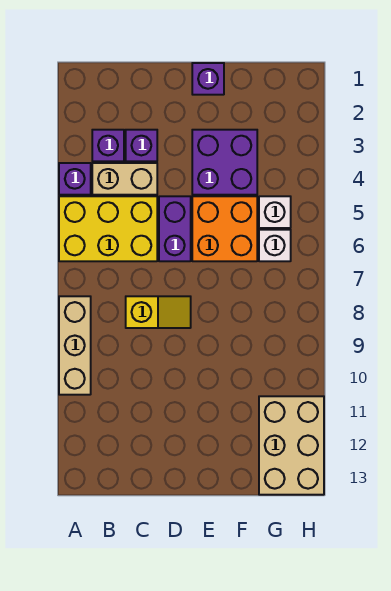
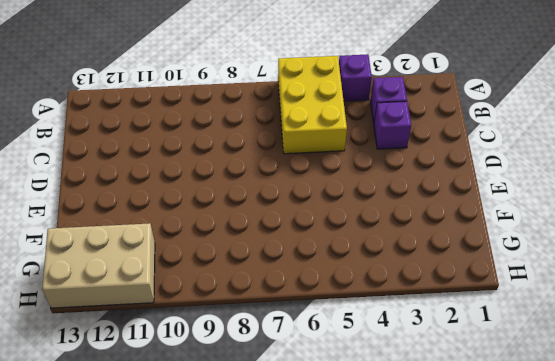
none -> tan brick A8:A10 level 1
none -> tan brick B4:C4 level 1
none -> yellow slope C8:D8 level 1 top C

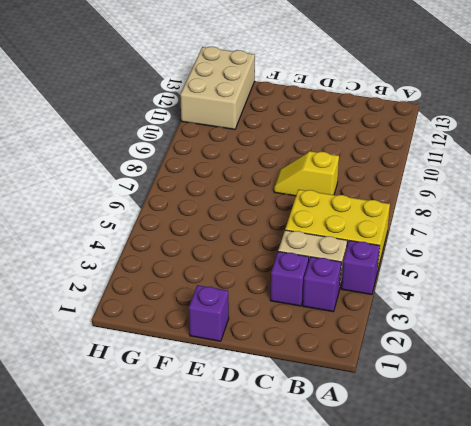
none -> tan brick A8:A10 level 1
none -> purple brick D5:D6 level 1
none -> purple brick E3:F4 level 1

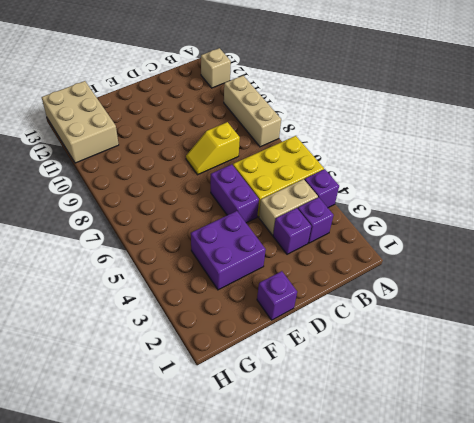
tan brick A12 level 1 -> none
none -> orange brick E5:F6 level 1
none -> white brick G5 level 1
none -> white brick G6 level 1

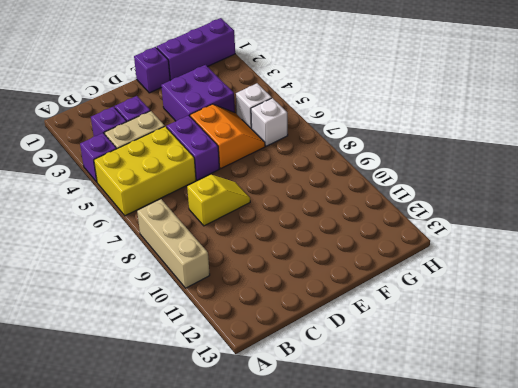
orange slope E5:F6 level 1 top E -> orange brick E5:F6 level 1
purple brick F1:H1 level 1 -> none
none -> tan brick G11:H13 level 1

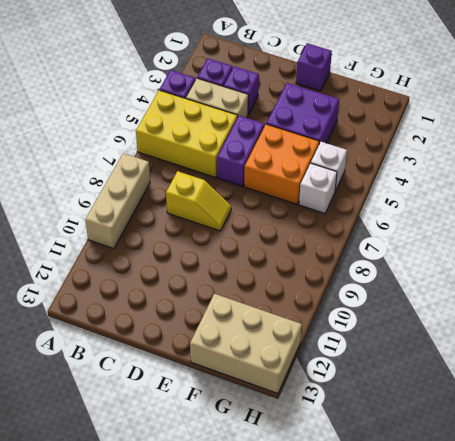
tan brick F12:H13 level 1 -> tan brick G11:H13 level 1

